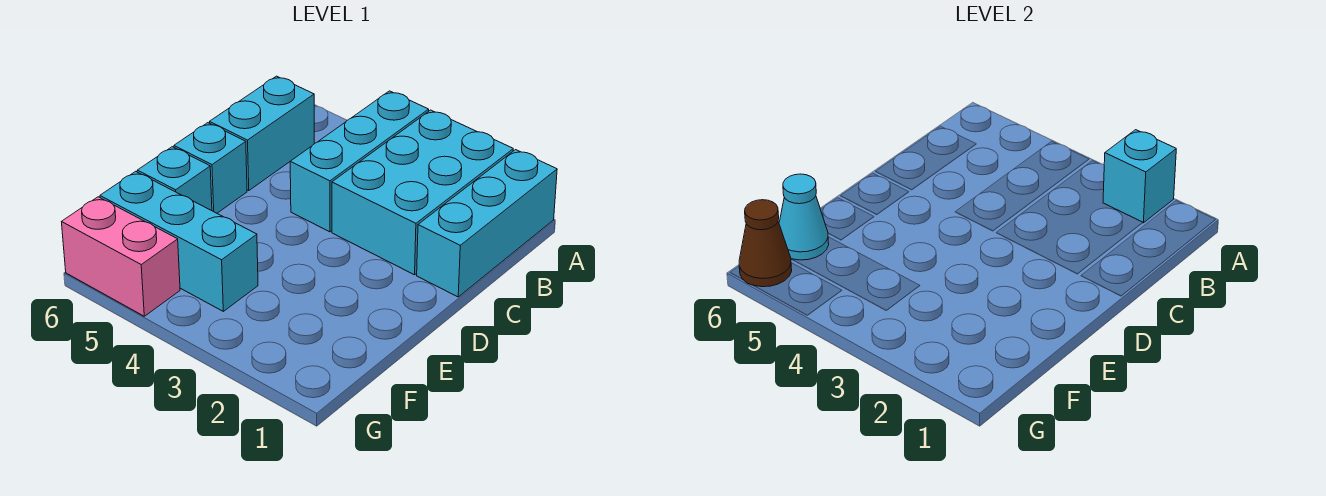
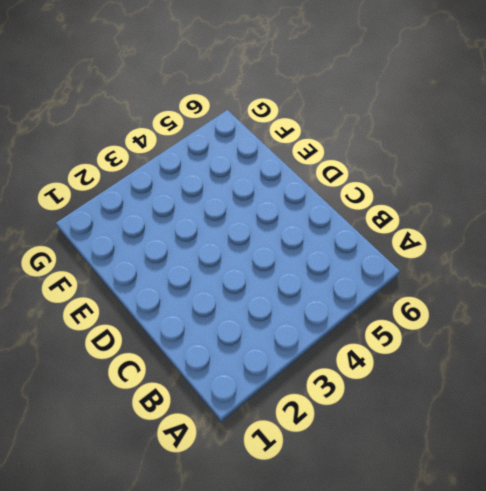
none -> cyan brick A1:C1 level 1
none -> cyan brick A2:C3 level 1

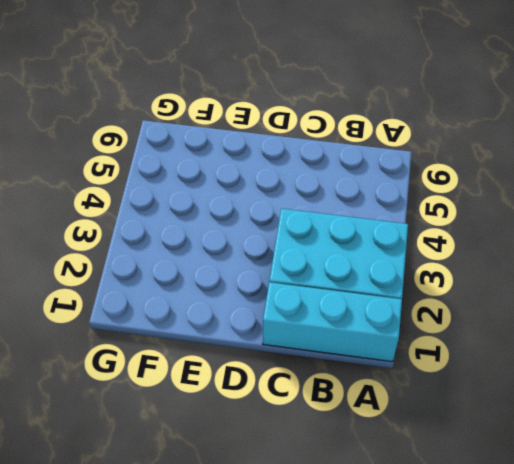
none -> cyan brick A4:C4 level 1
none -> cyan brick B6:C6 level 1

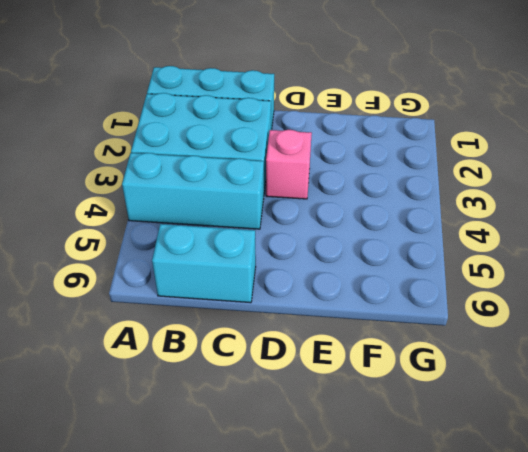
pink brick D3 level 1 -> none
none -> cyan brick D6 level 1
none -> cyan brick E6 level 1

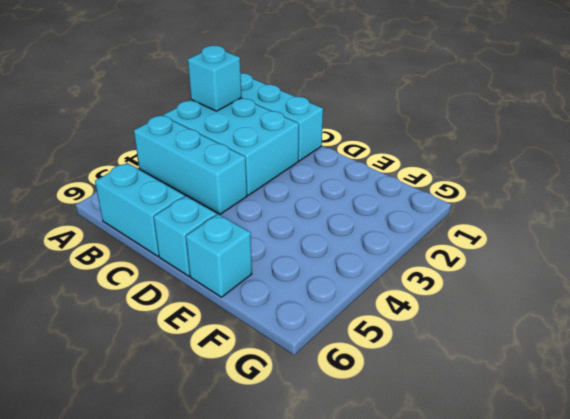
none -> cyan brick F4:F6 level 1
none -> pink brick G5:G6 level 1

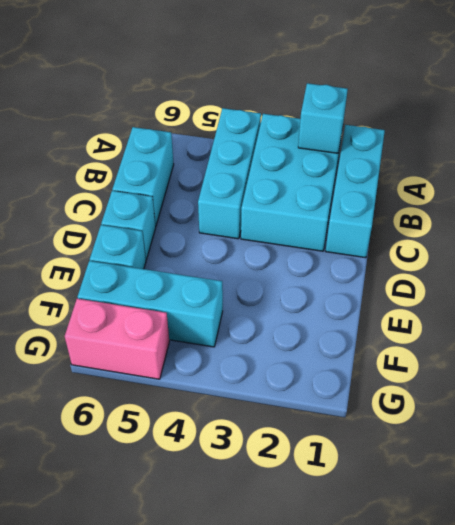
none -> cyan cone F6 level 2
none -> brown cone G6 level 2

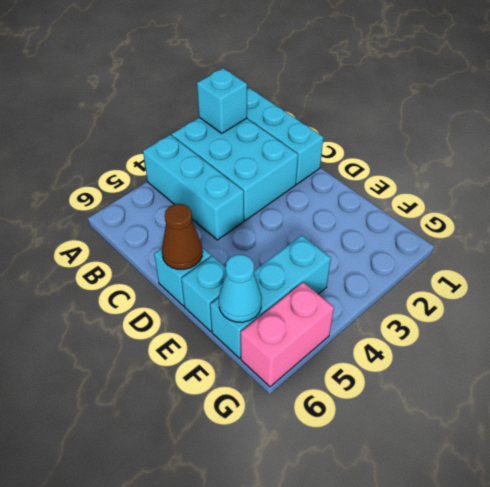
brown cone D6 level 2 -> brown cone G6 level 2
none -> cyan brick B6:C6 level 1

